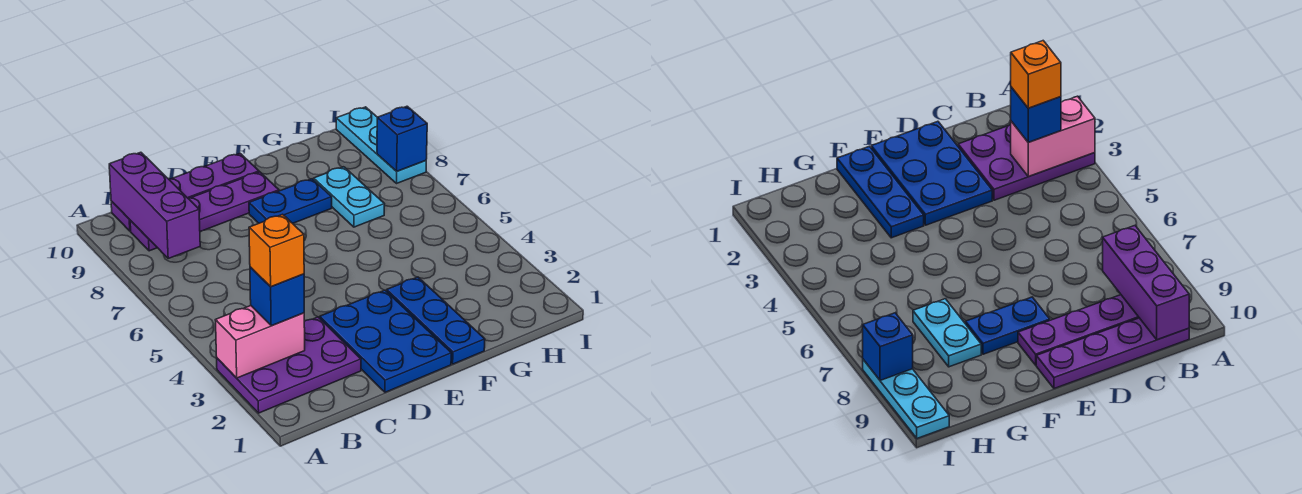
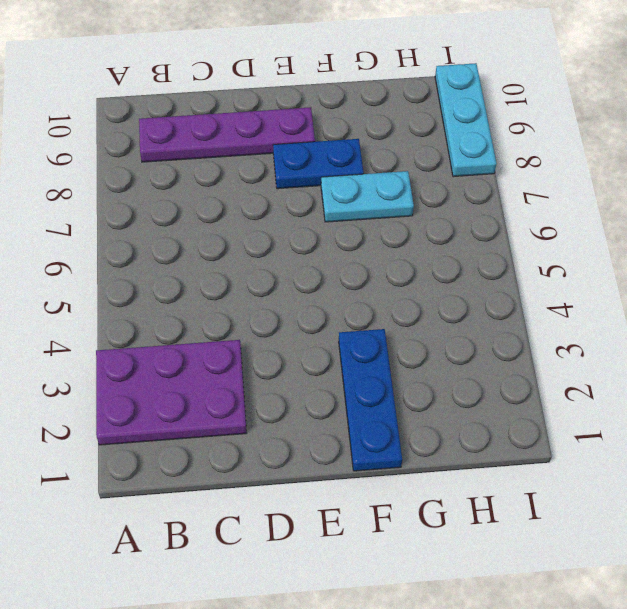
cyan plate F7:G7 level 1 -> cyan plate G7:G8 level 1
none -> purple plate B10:E10 level 1
none -> blue plate D1:E3 level 1
none -> pink brick A3:B3 level 2

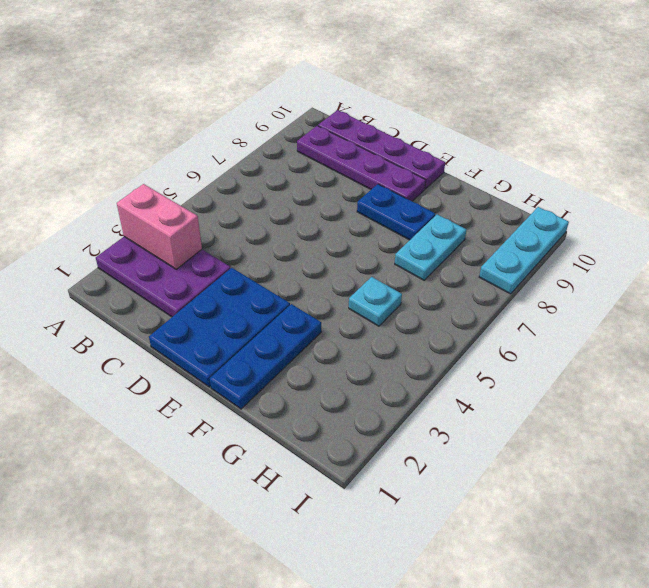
cyan plate G5 level 1 -> none
none -> purple brick B8:B10 level 2
none -> blue brick I8 level 2
none -> blue brick B3 level 3

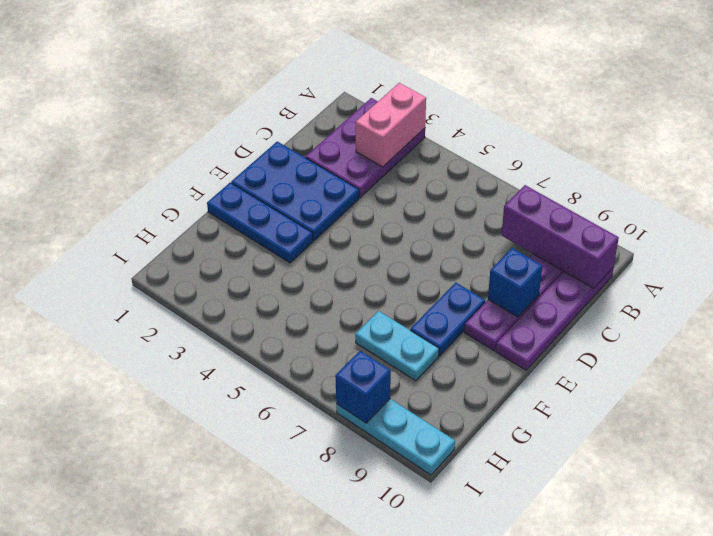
blue brick D9 level 2 -> blue brick B3 level 3
none -> orange brick B3 level 4

